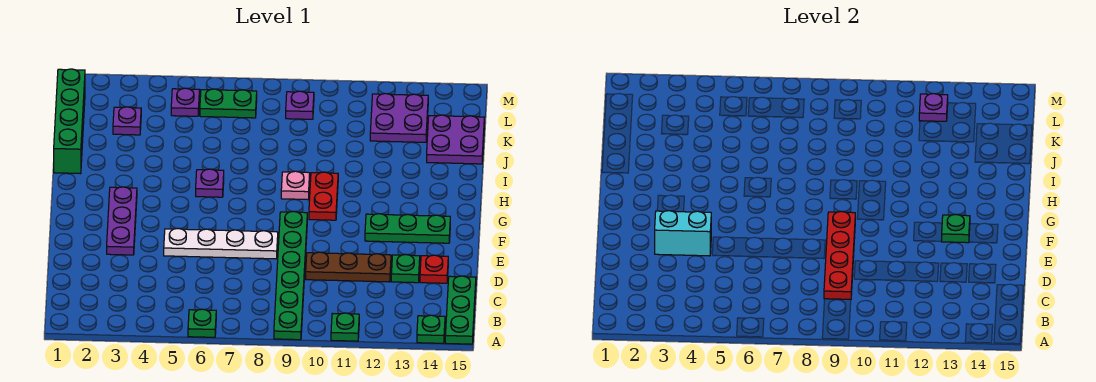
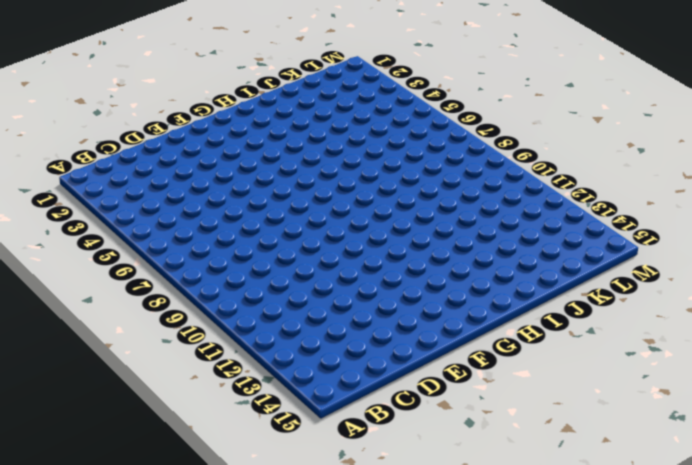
none -> green plate A6 level 1
none -> green plate A9:F9 level 1
none -> green plate A11 level 1

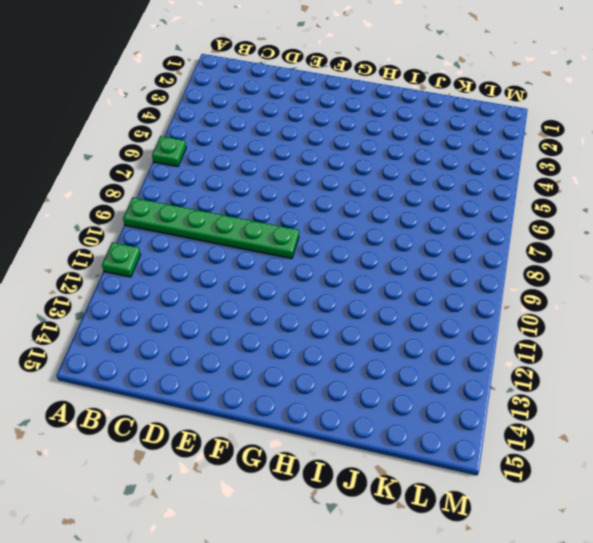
none -> green plate A14 level 1
none -> green plate A15:C15 level 1
none -> brown plate D10:D12 level 1

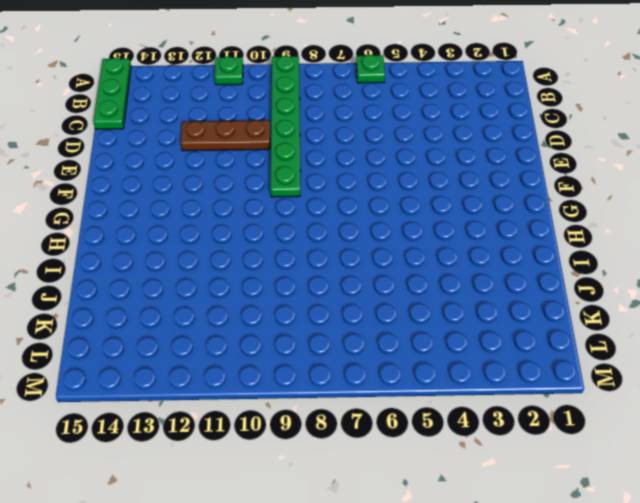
none -> green plate A14 level 1
none -> green plate D13 level 1
none -> red plate D14 level 1

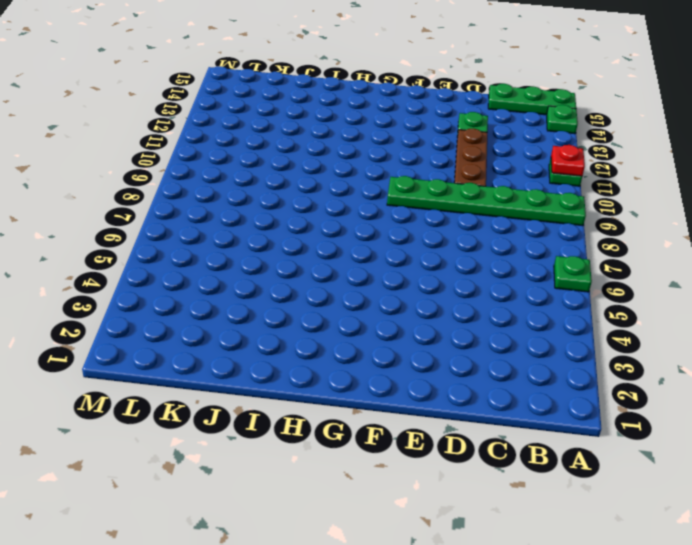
red plate A11 level 2 -> red plate D14 level 1
none -> purple plate E3:G3 level 1
none -> white plate E5:E8 level 1
none -> green plate F12:F14 level 1

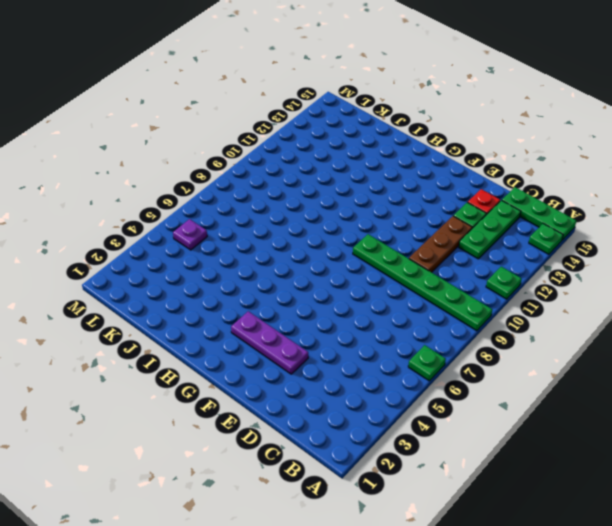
green plate C12:C14 level 1 -> green plate F12:F14 level 1
none -> white plate E5:E8 level 1
none -> red plate G10:H10 level 1
none -> purple plate H6 level 1

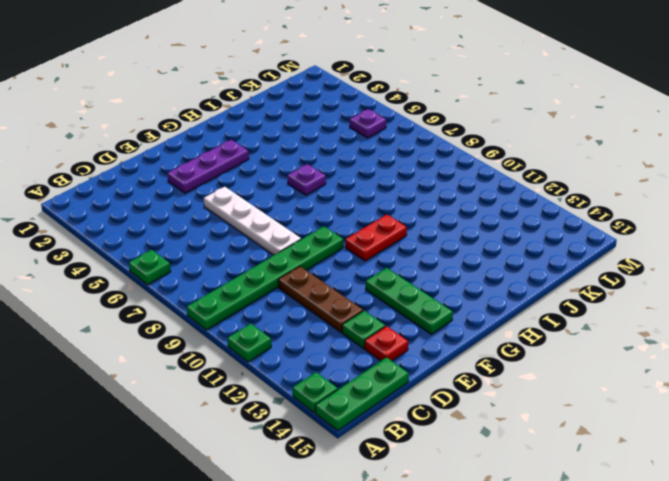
none -> pink plate H9 level 1
none -> green brick I1:L1 level 1
none -> purple plate J14:K15 level 1

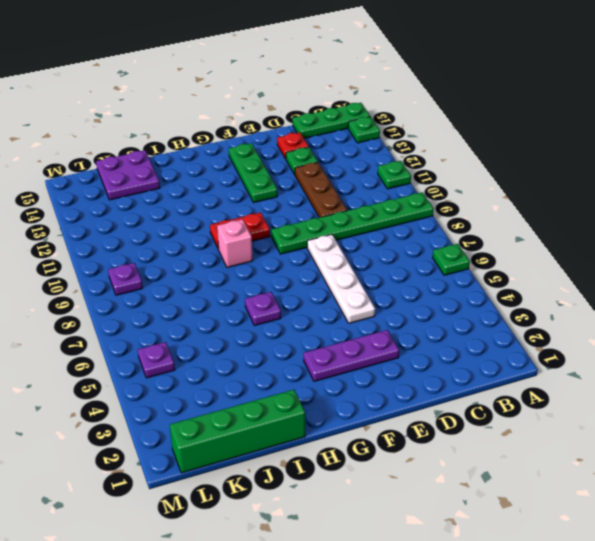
pink brick H9 level 1 -> pink plate H9 level 1
none -> purple plate K3 level 1
none -> purple plate K12:L13 level 1
none -> green plate L6:L7 level 1

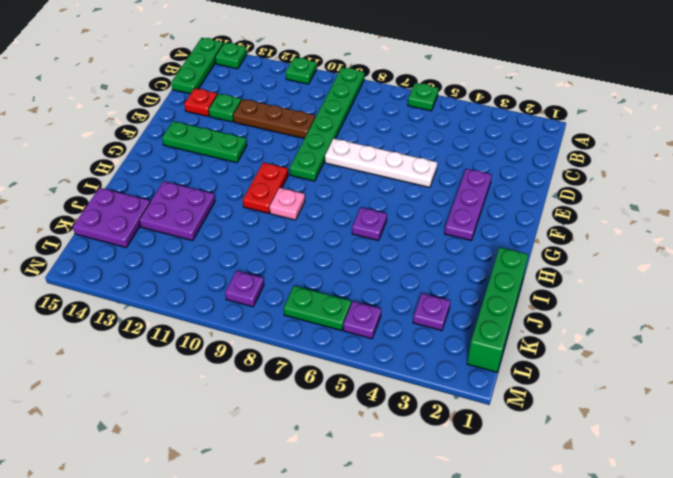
purple plate I12:J13 level 1 -> purple plate K12:L13 level 1
none -> red plate C9:F9 level 2
none -> cyan brick E3:E4 level 2
none -> green plate F13 level 2

